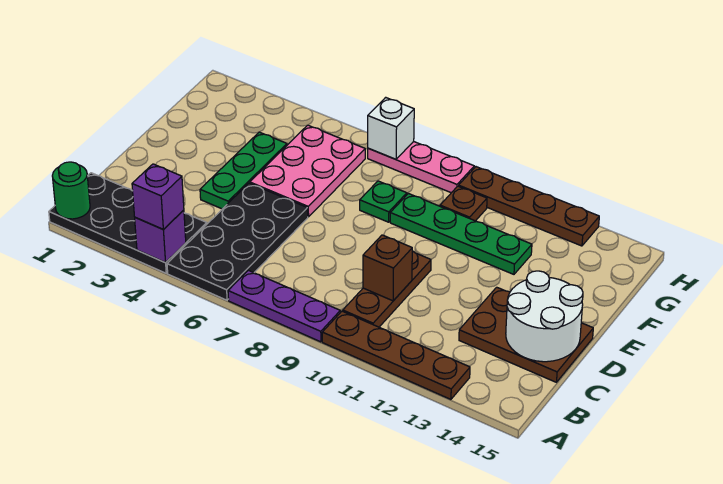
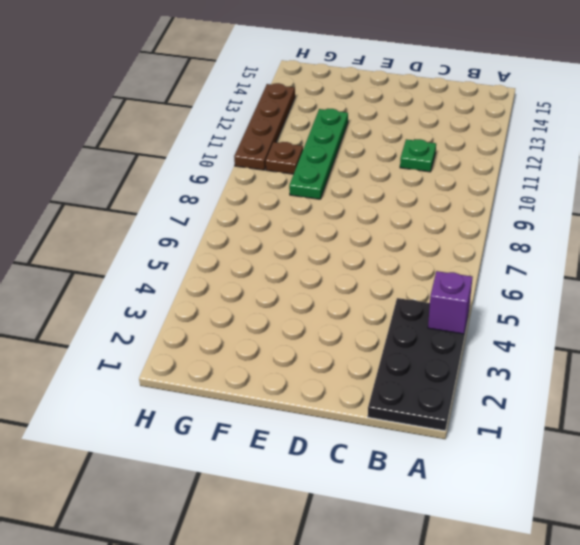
green plate C11 level 1 -> green plate F8 level 1
none -> black plate A5:D6 level 1
none -> purple plate A7:A9 level 1
none -> brown plate A10:A13 level 1

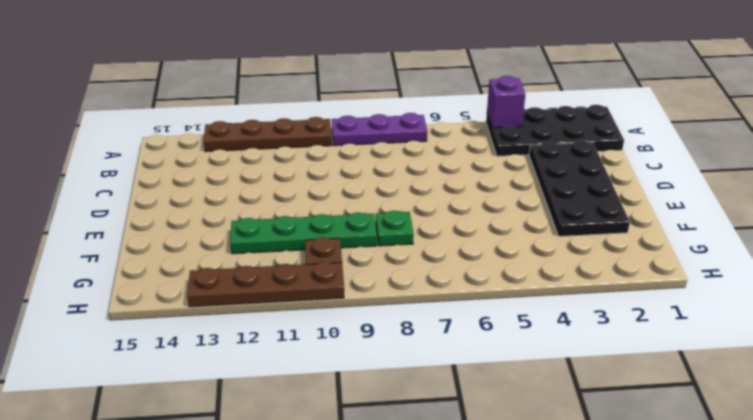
black plate C2:F3 level 1 -> black plate A5:D6 level 1
none -> brown plate B10:D10 level 1
none -> brown plate C13:D15 level 1
none -> green plate D4:F4 level 1

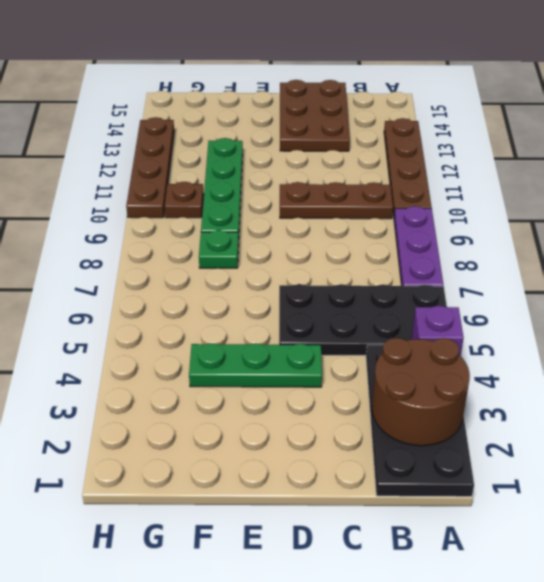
brown round brick A2:B3 level 2 -> none
none -> pink plate E5:G6 level 1
none -> pink plate H7:H9 level 1
none -> green round brick A1 level 2

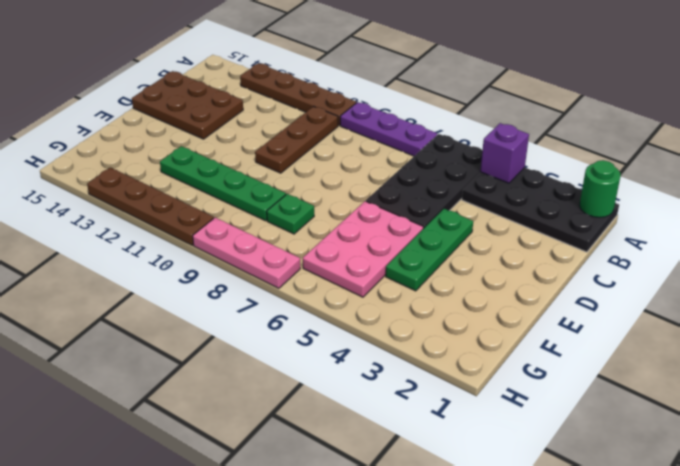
none -> brown plate G10 level 1
none -> brown brick C10 level 2
none -> white round brick C14:D15 level 2

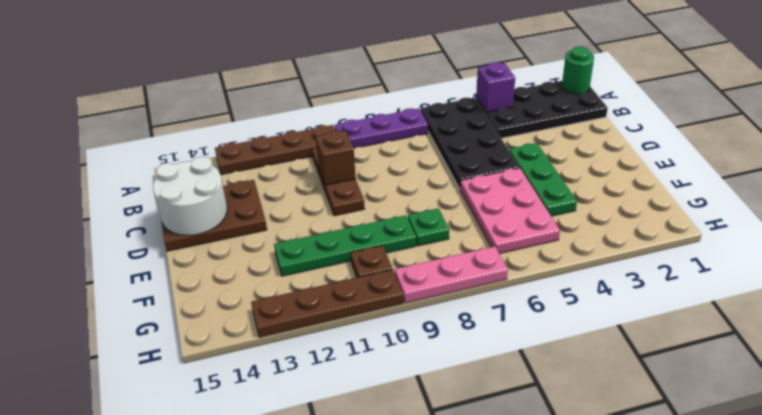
none -> white brick H7 level 2
none -> purple brick A4 level 3

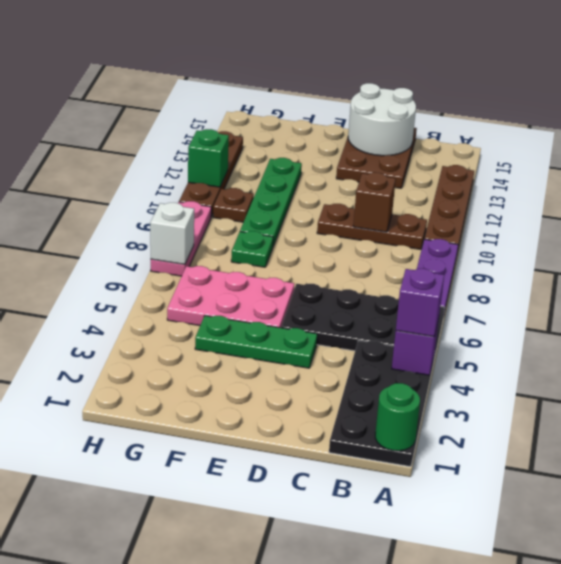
green brick H11 level 2 -> none

